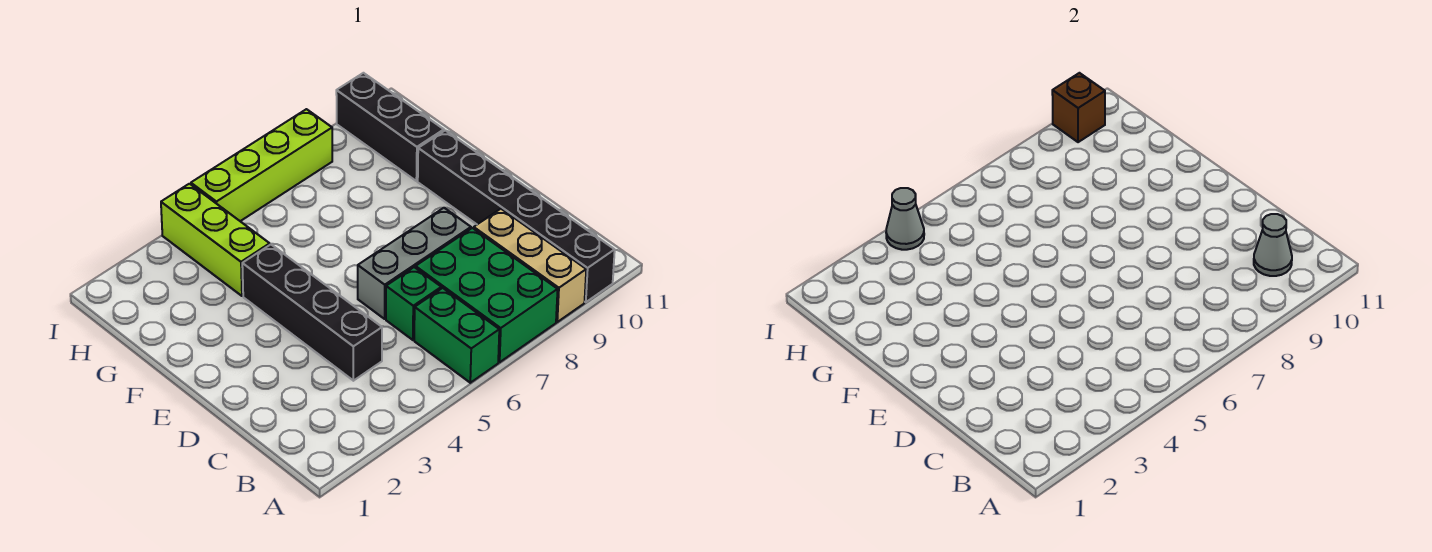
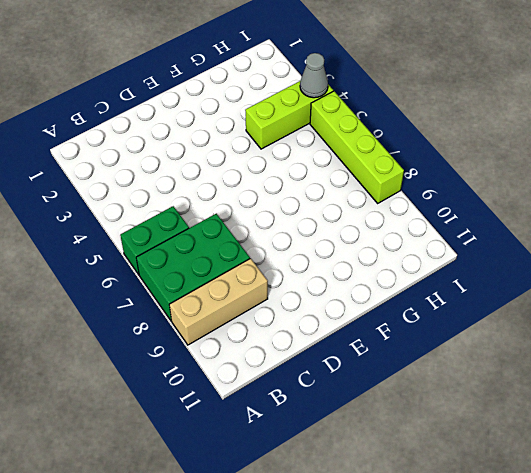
none -> black brick A10:F10 level 1
none -> black brick C4:F4 level 1
none -> green brick C6 level 1

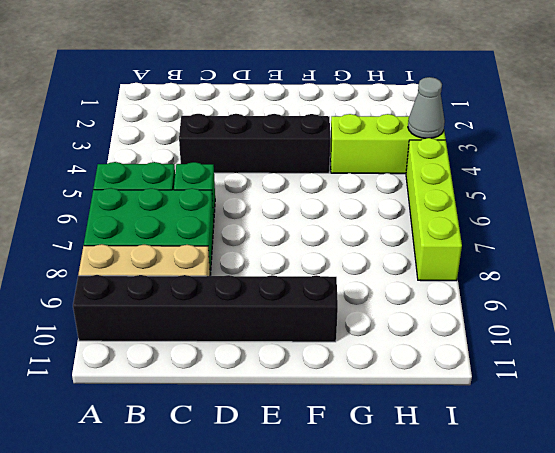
none -> grey brick D6:D8 level 1
none -> black brick G10:I10 level 1
none -> grey cone B10 level 2

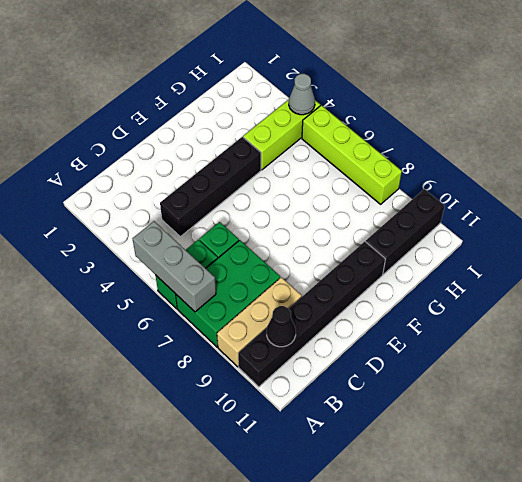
grey brick A5:A7 level 2 -> grey brick D6:D8 level 1
black cone B10 level 2 -> grey cone B10 level 2
none -> brown brick I10 level 2

